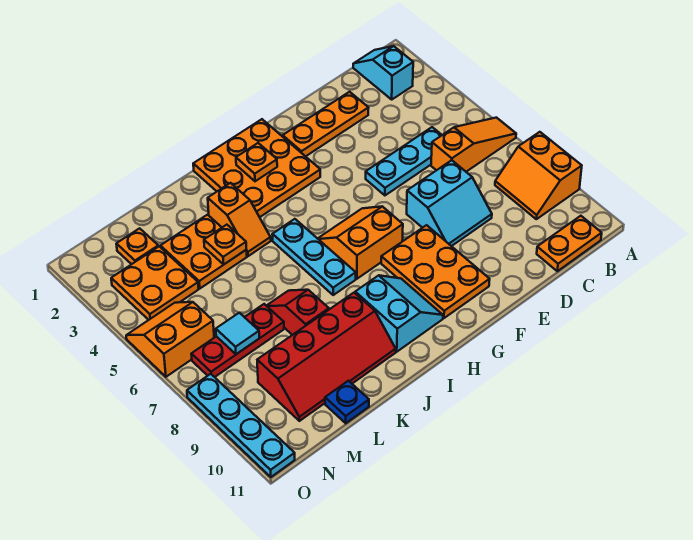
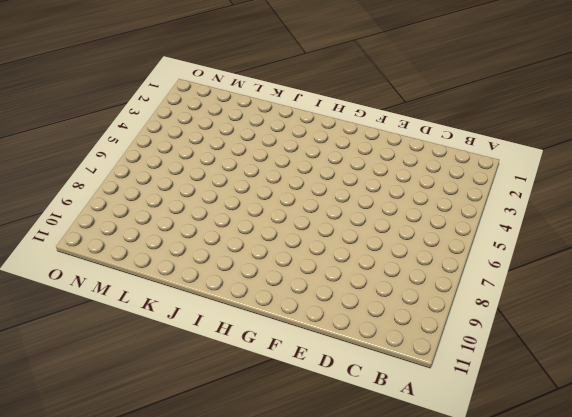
none -> orange slope A6:C6 level 1 top C
none -> orange slope A8:B9 level 1 top A
none -> cyan slope B1:B2 level 1 top 2

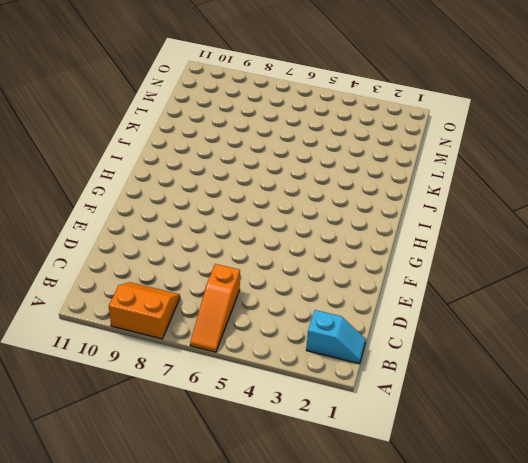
none -> orange plate B11:C11 level 1
none -> cyan plate C5:E5 level 1
none -> orange plate D2:F2 level 1

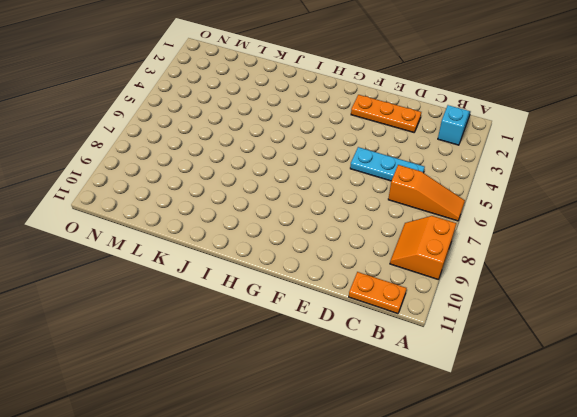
none -> cyan slope D7:E8 level 1 top 7
none -> orange plate F8:G10 level 1
none -> orange plate G1:I3 level 1

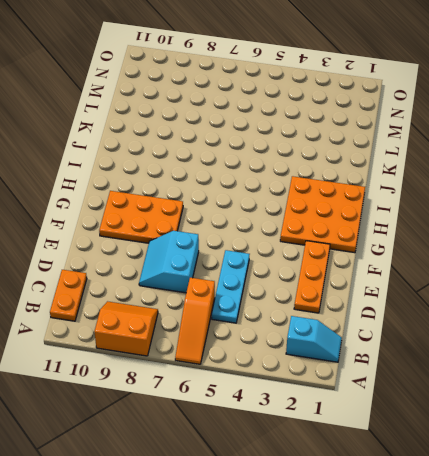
none -> orange slope G6:H7 level 1 top 7
none -> cyan slope H9:I10 level 1 top I
none -> cyan plate I5:I7 level 1

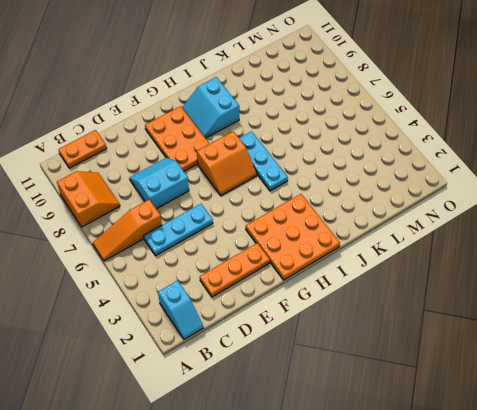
none -> orange slope J3:J4 level 1 top 3
none -> red slope J9:M10 level 1 top 9
none -> orange plate K3:L4 level 1

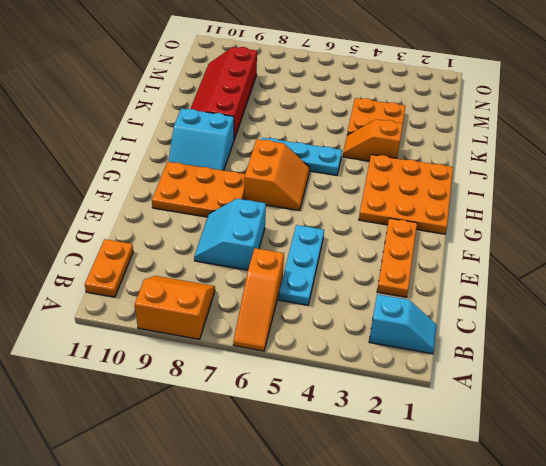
none -> red slope K7:K8 level 1 top 8
none -> red plate L7:N7 level 1
none -> blue plate L11 level 1

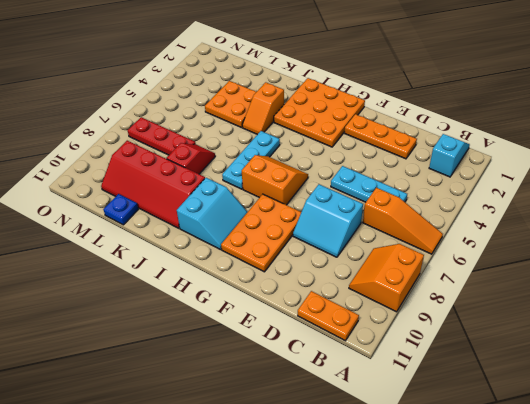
none -> orange plate M2 level 1
none -> orange plate M3:N4 level 1
none -> orange slope N5:O6 level 1 top 6

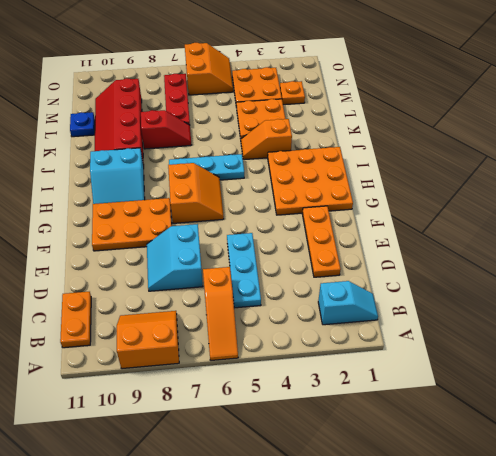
none -> cyan plate O8:O11 level 1
none -> orange plate H2 level 2
none -> orange plate K4 level 2

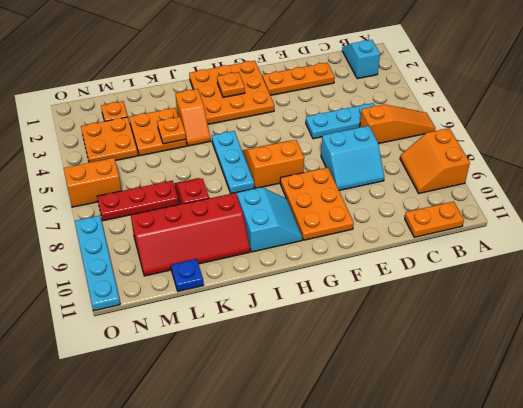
none -> cyan tile M7 level 2

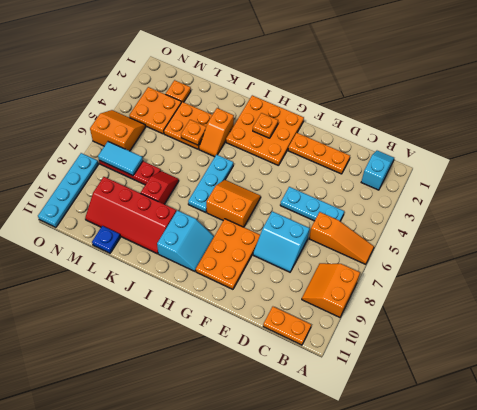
cyan tile M7:N7 level 2 -> cyan tile M7 level 2

